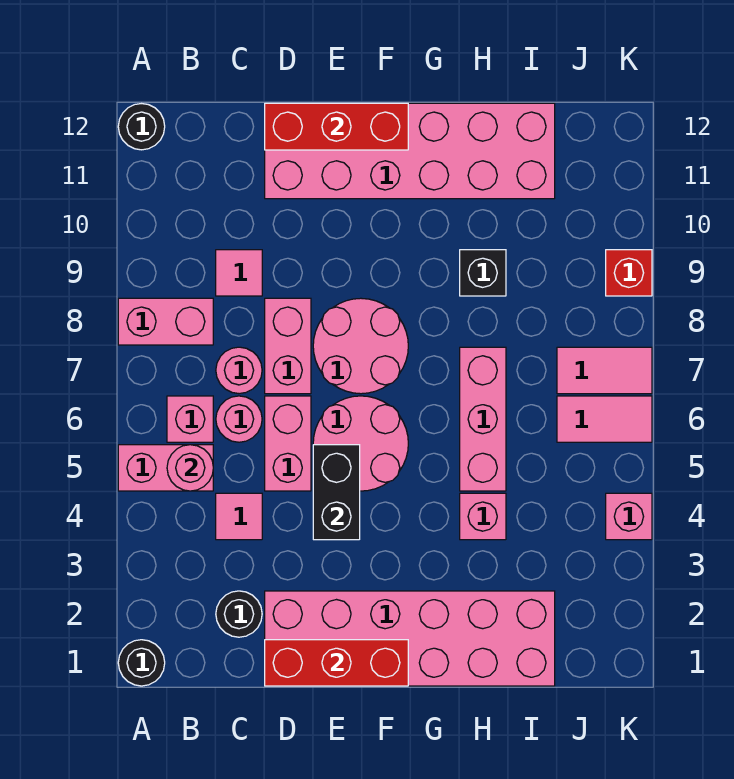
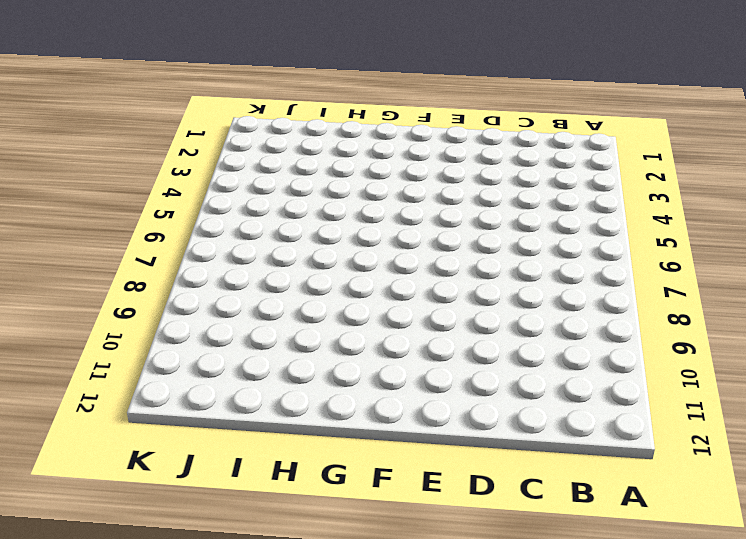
none -> black round brick A1 level 1
none -> pink brick A5:B5 level 1
none -> pink brick A8:B8 level 1

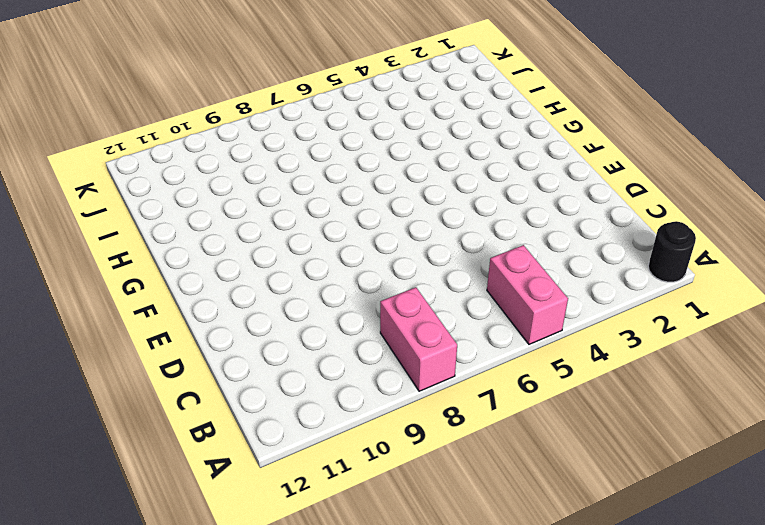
none -> black round brick A12 level 1
none -> pink brick B6 level 1
none -> black round brick C2 level 1

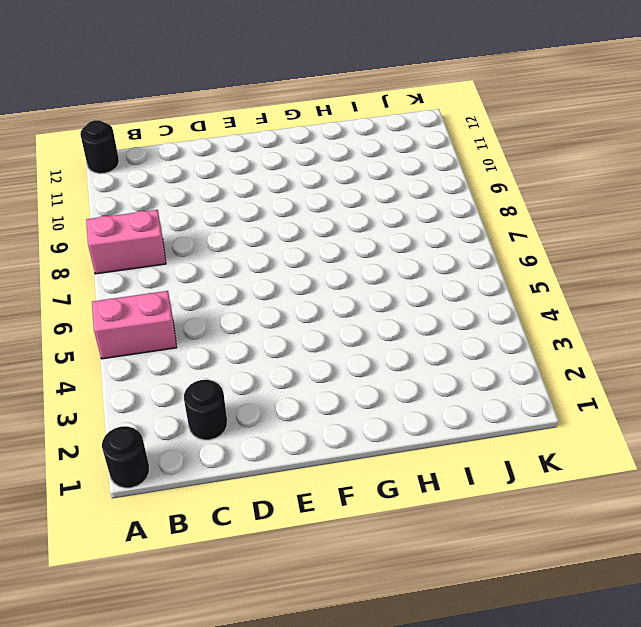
none -> pink brick B6 level 1
none -> pink tile C4 level 1
none -> pink round brick C6 level 1

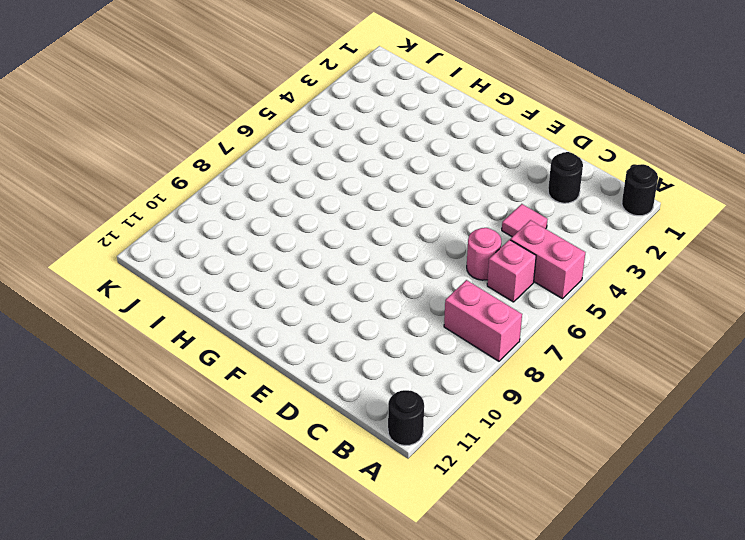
none -> pink round brick C7 level 1
none -> pink tile C9 level 1
none -> pink brick D1:I2 level 1

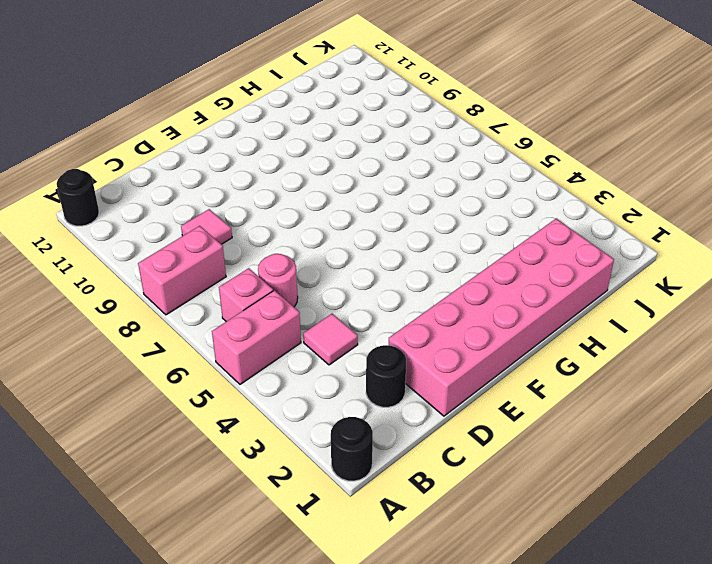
none -> pink round brick C7 level 1
none -> pink brick D5:D6 level 1
none -> pink brick D7:D8 level 1

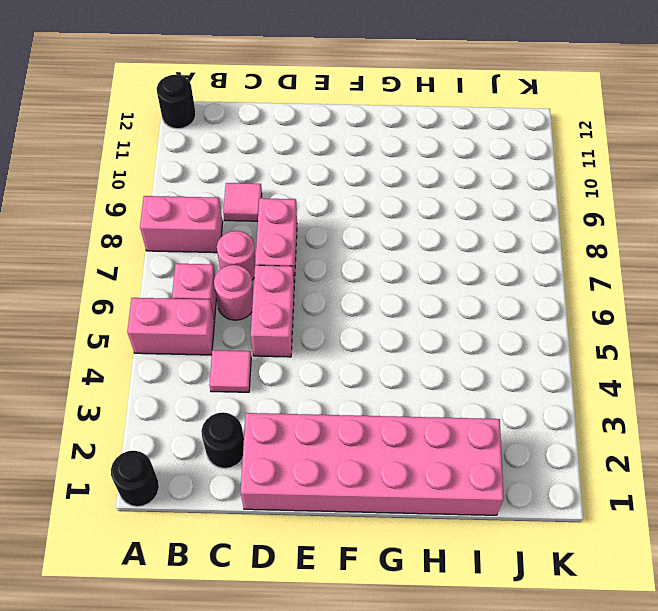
none -> pink brick D11:I12 level 1
none -> pink round brick E5:F6 level 1
none -> pink round brick E7:F8 level 1

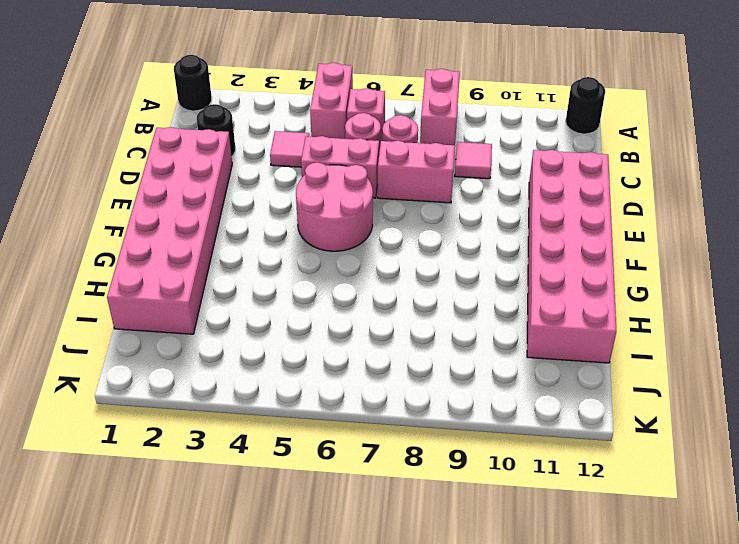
none -> pink round brick E7:F8 level 1
none -> pink brick H4 level 1
none -> pink brick H5:H7 level 1

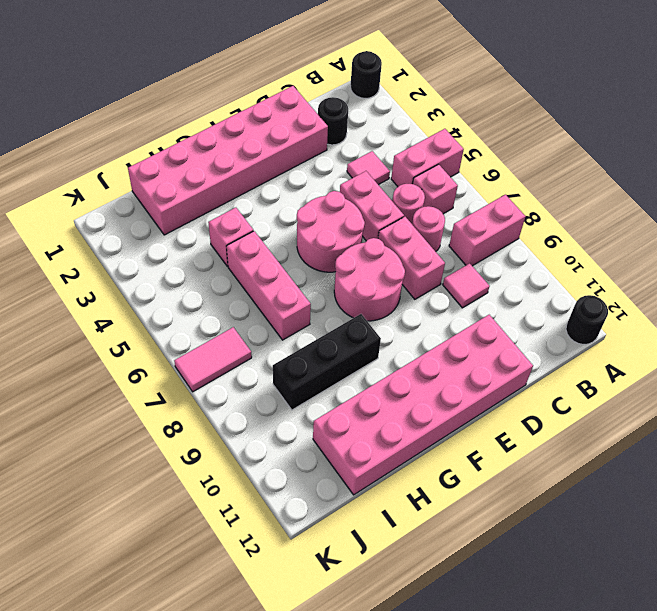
black brick G9:I9 level 1 -> black brick H9 level 1
none -> pink tile J6:K6 level 1
none -> pink brick K4 level 1
none -> red brick K9 level 1

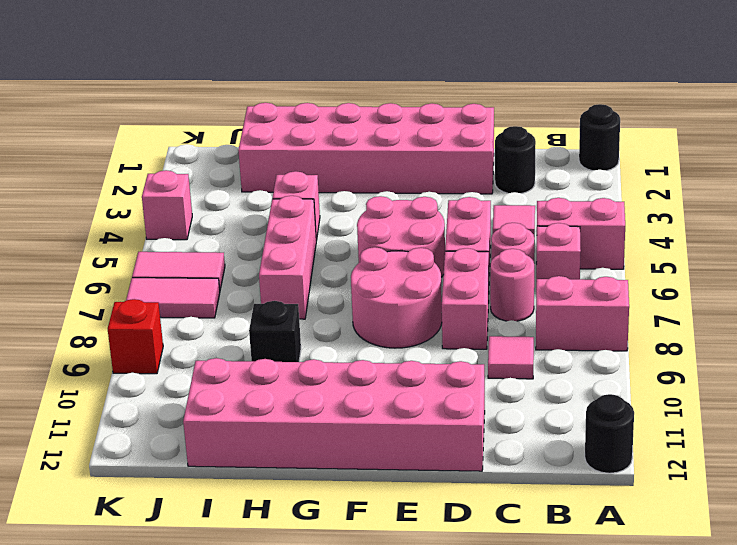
none -> pink round brick B5 level 2
none -> red brick D1:F1 level 2
none -> red brick D12:F12 level 2

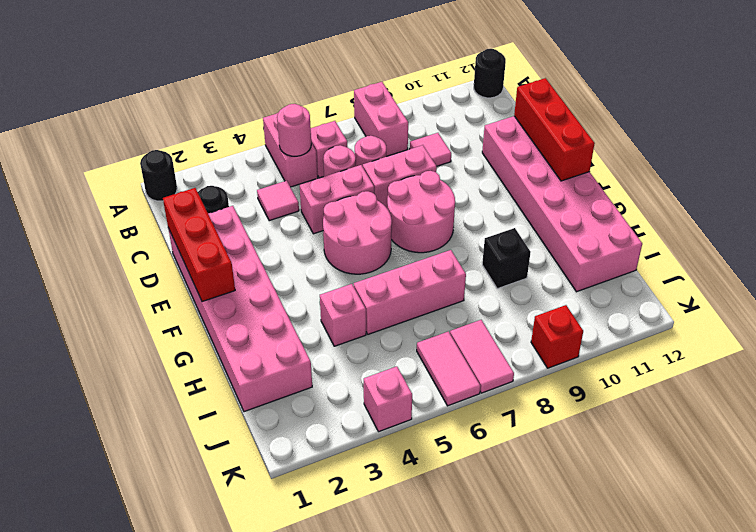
none -> black brick E4:E5 level 2

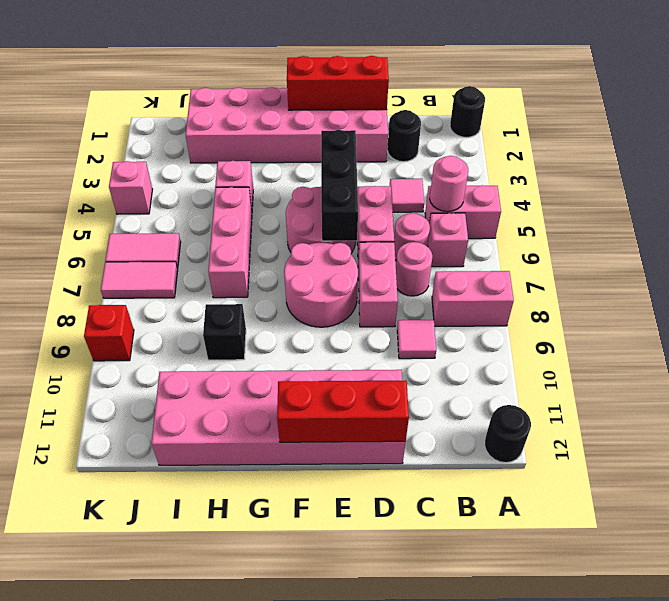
black brick E4:E6 level 2 -> black brick E4:E5 level 2

